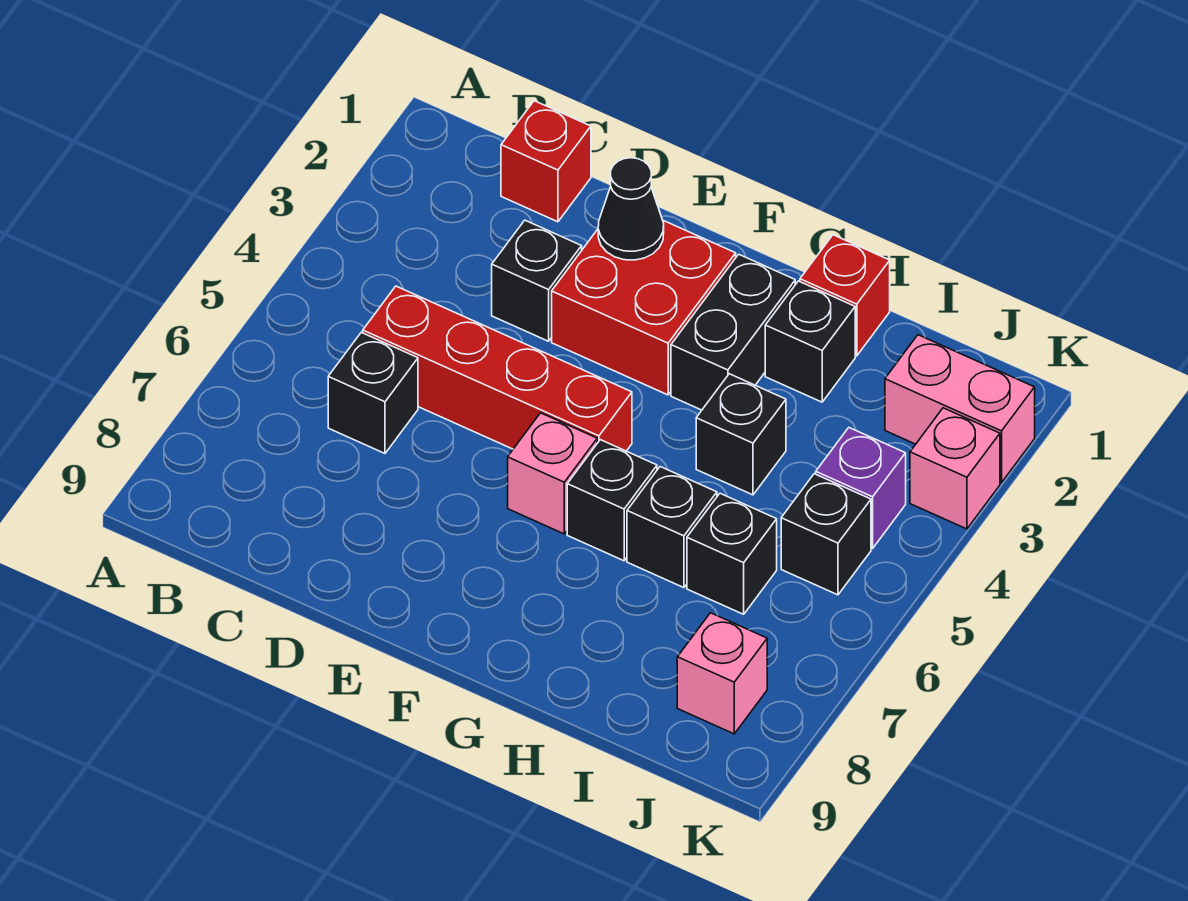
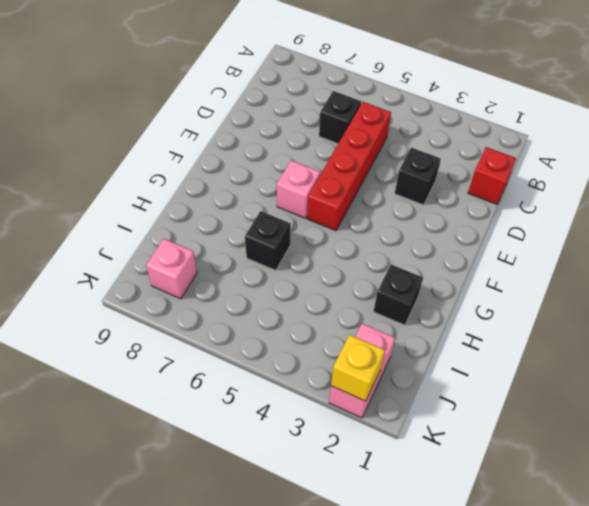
yellow brick K2 level 2 -> none
none -> red brick E2:F3 level 1
none -> black brick G2:G3 level 1
none -> black brick G6 level 1

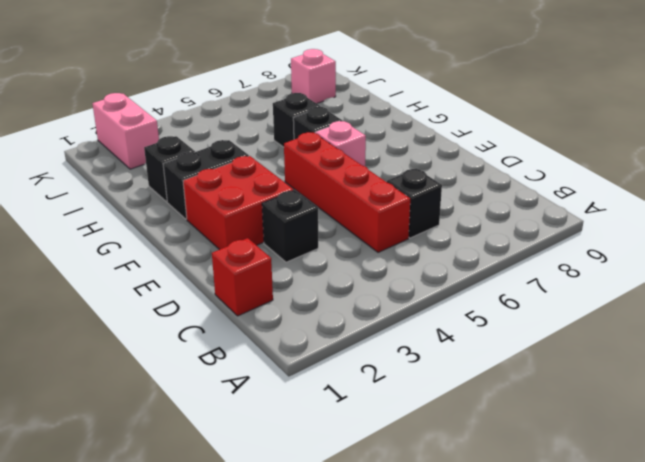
none -> red brick H1 level 1
none -> black brick H4 level 1
none -> black brick I6 level 1

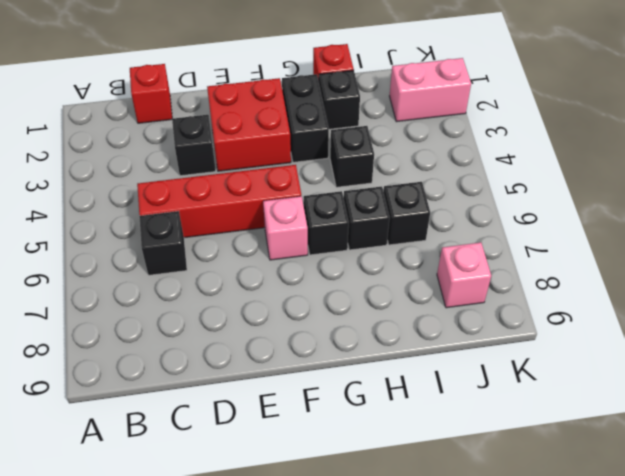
none -> purple brick J4 level 1
none -> black brick J5 level 1
none -> pink brick K3 level 1

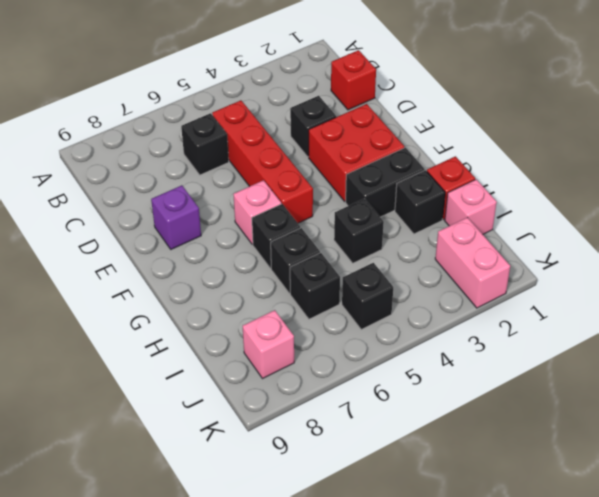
purple brick E8 level 1 -> purple brick J4 level 1
pink brick I1 level 1 -> pink brick K3 level 1
none -> black cone E2 level 2

